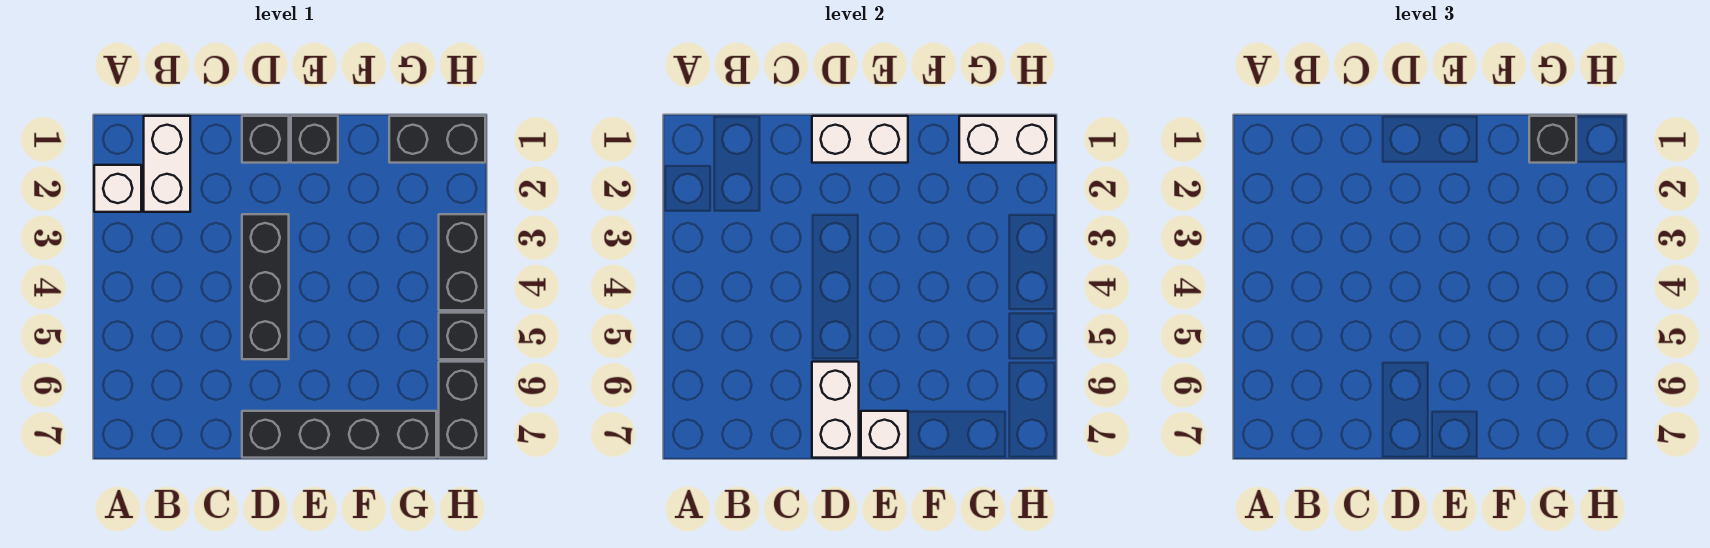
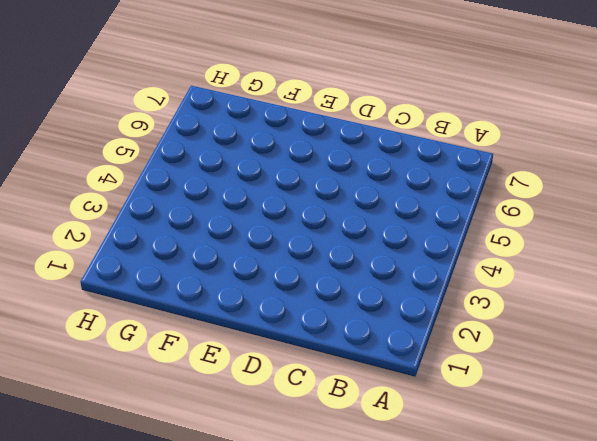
none -> white brick A2 level 1
none -> white brick B1:B2 level 1
none -> black brick D1 level 1

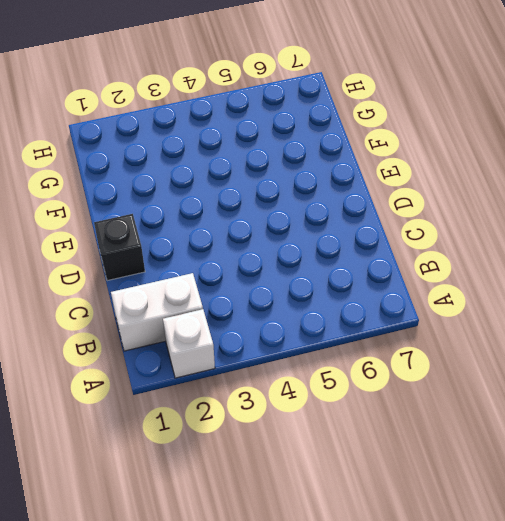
none -> black brick D3:D5 level 1
none -> black brick D7:G7 level 1
none -> black brick E1 level 1

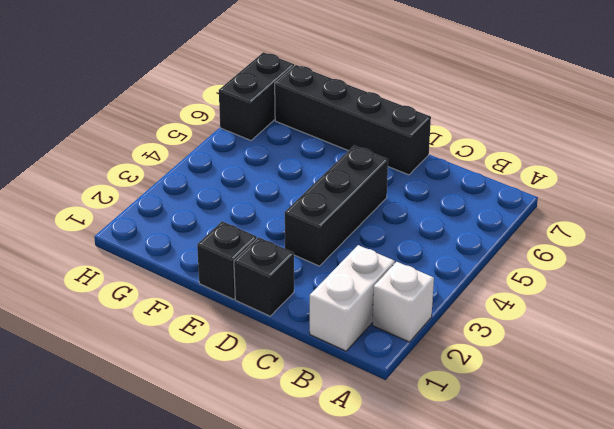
none -> black brick G1:H1 level 1
none -> black brick H3:H4 level 1
none -> black brick H5 level 1

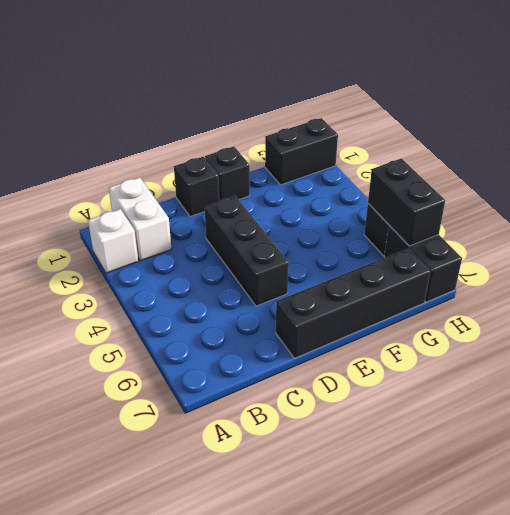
black brick H5:H6 level 2 -> black brick H3:H4 level 1
none -> white brick D1:E1 level 2
none -> white brick D6:D7 level 2
none -> white brick E7 level 2

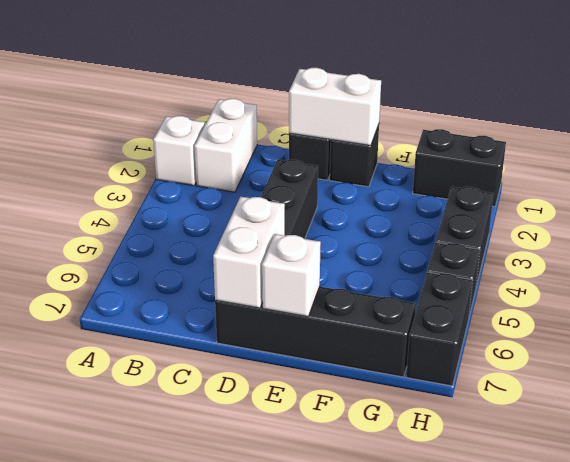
none -> white brick G1:H1 level 2
none -> black brick G1 level 3

